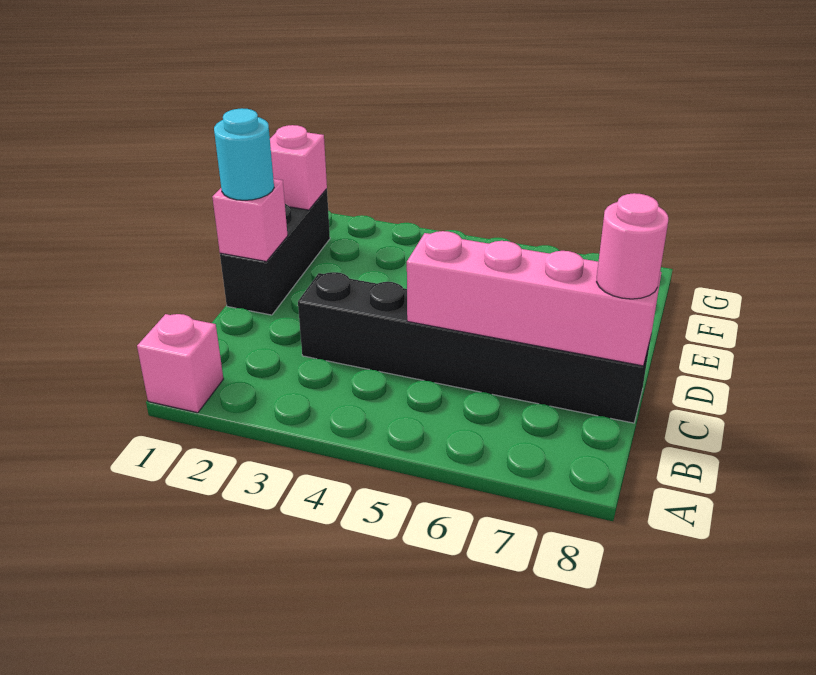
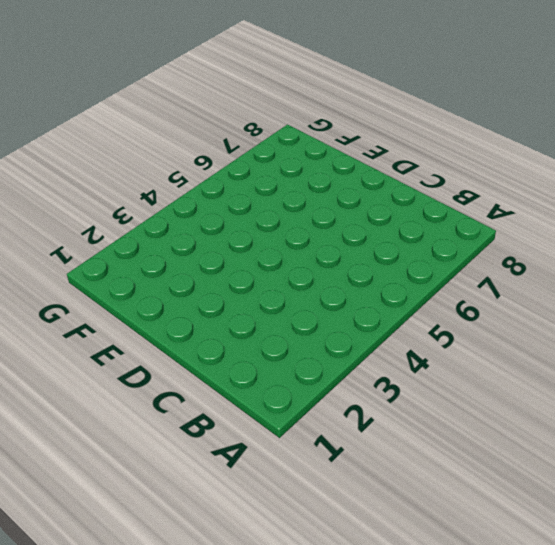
none -> pink brick A1 level 1
none -> black brick C3:C8 level 1

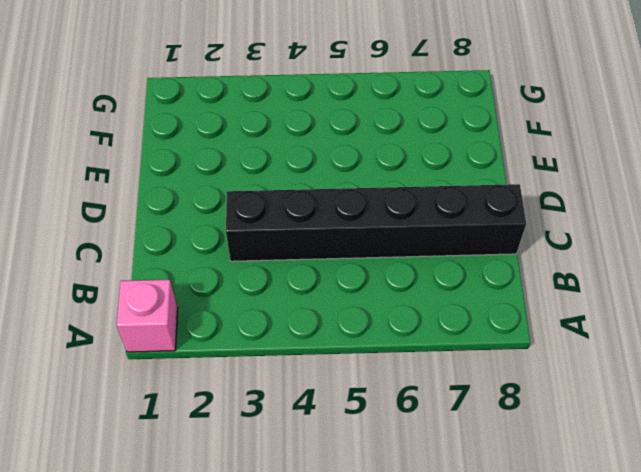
none -> black brick D1:F1 level 1
none -> pink brick C5:C8 level 2

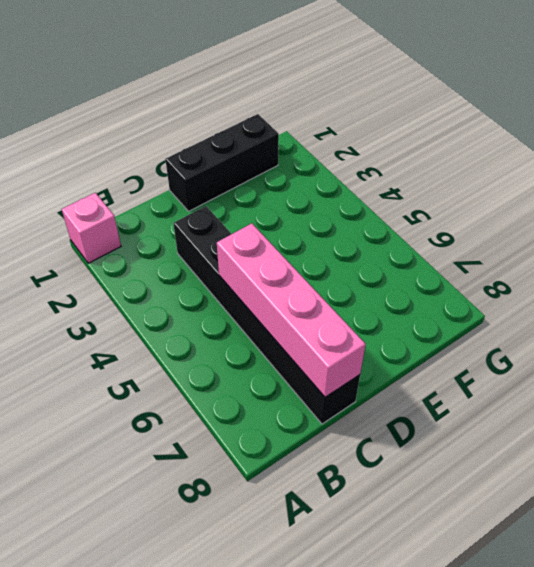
none -> pink brick D1 level 2
none -> pink brick F1 level 2

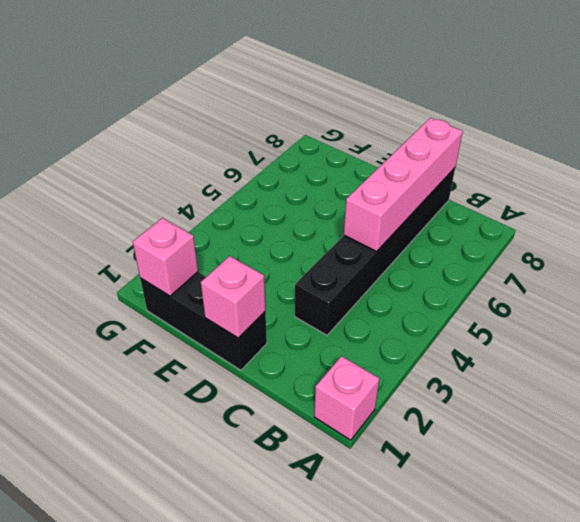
none -> pink round brick C8 level 3
none -> cyan round brick D1 level 3

